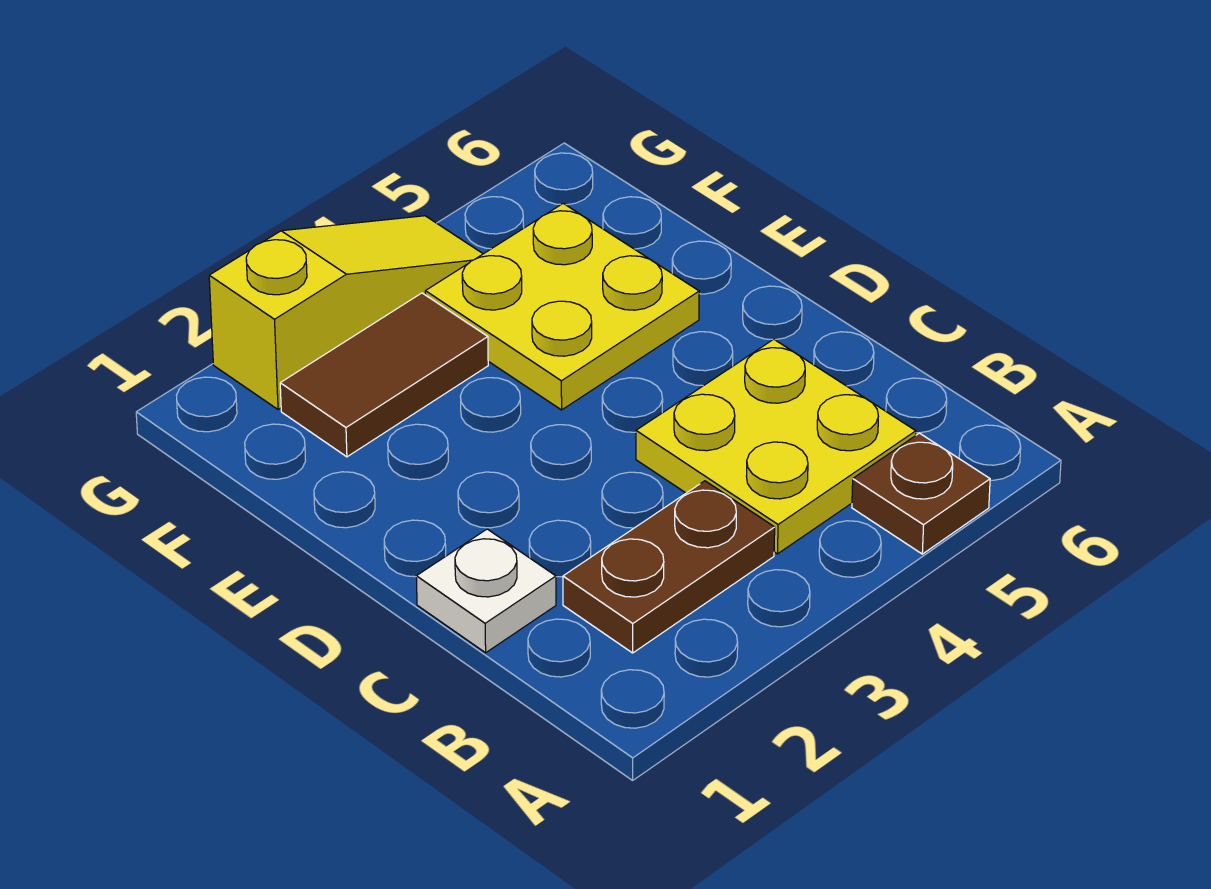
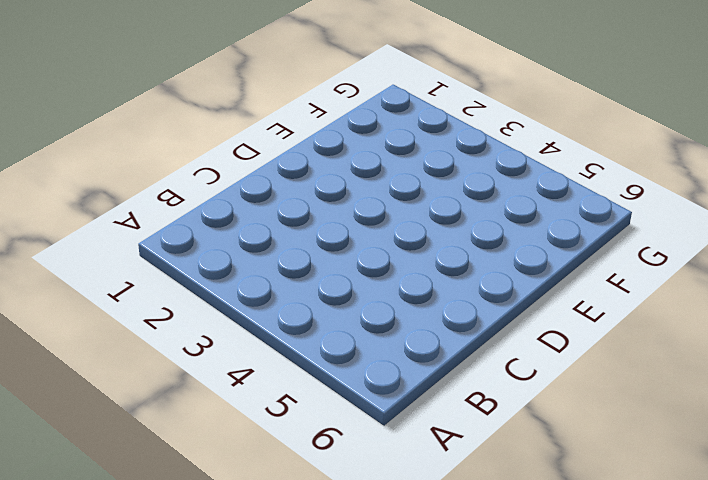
none -> brown plate A5 level 1
none -> brown plate B2:B3 level 1

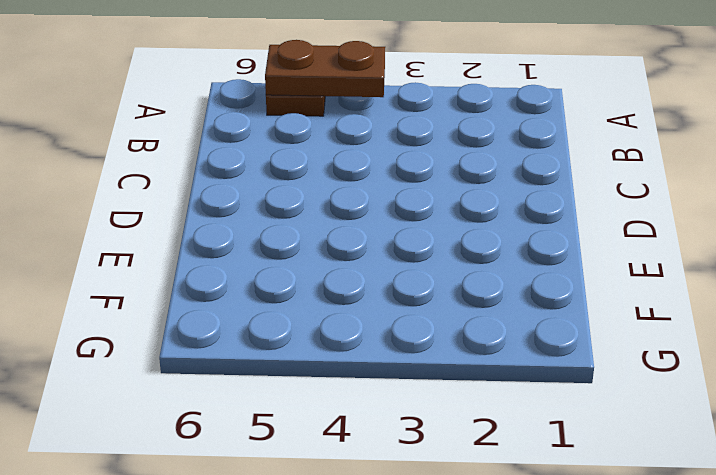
brown plate A4:A5 level 2 -> brown plate B2:B3 level 1
none -> yellow plate B4:C5 level 1
none -> white plate C1 level 1

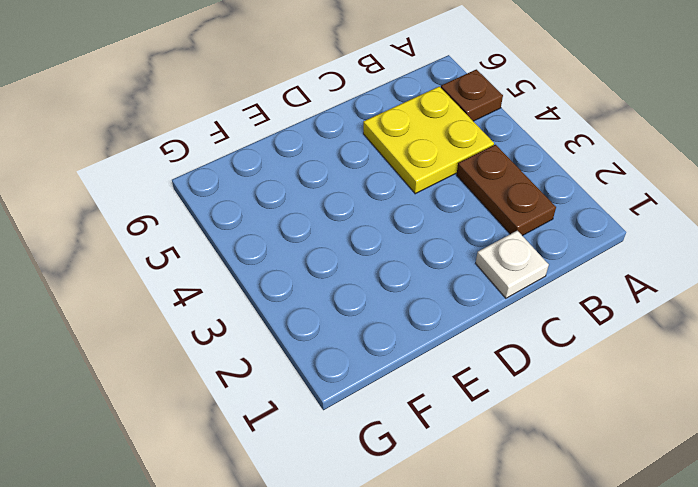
none -> yellow plate E4:F5 level 1
none -> brown tile F2:F3 level 1

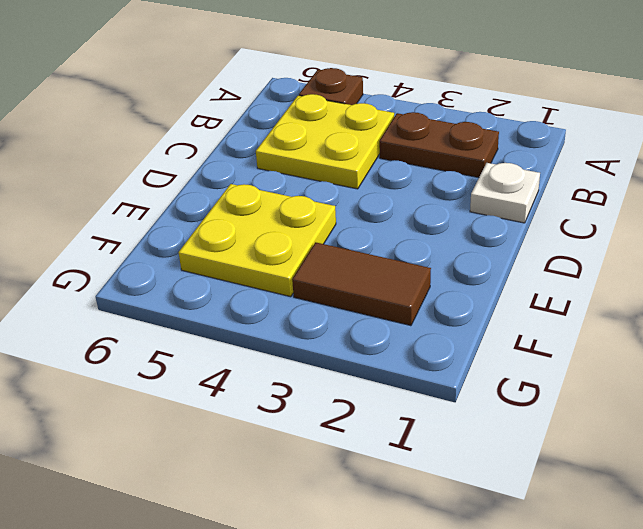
none -> yellow slope G2:G4 level 1 top 2

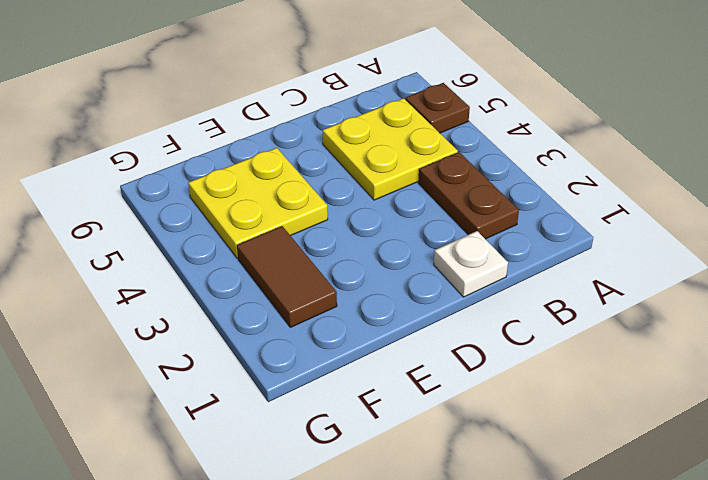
none -> yellow slope G2:G4 level 1 top 2

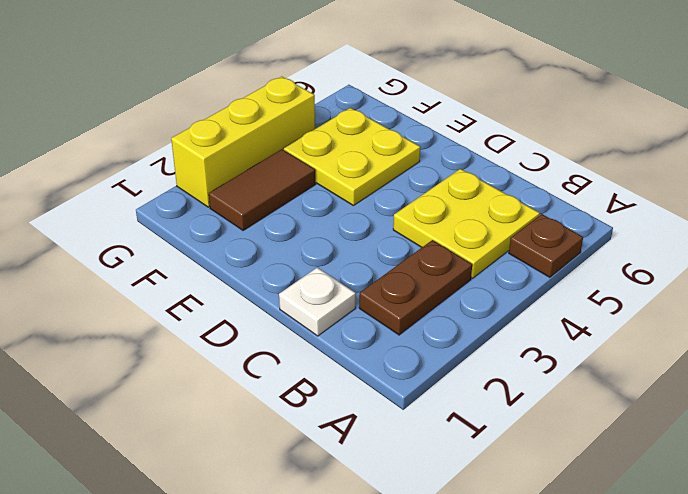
yellow brick G2:G4 level 1 -> yellow slope G2:G4 level 1 top 2

